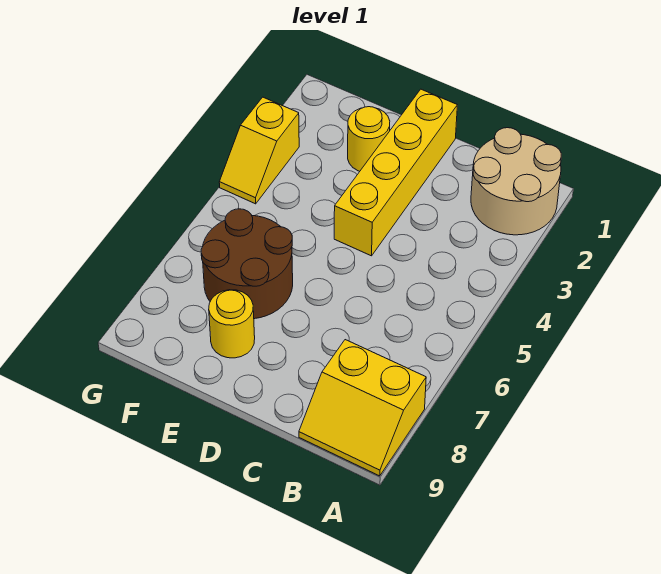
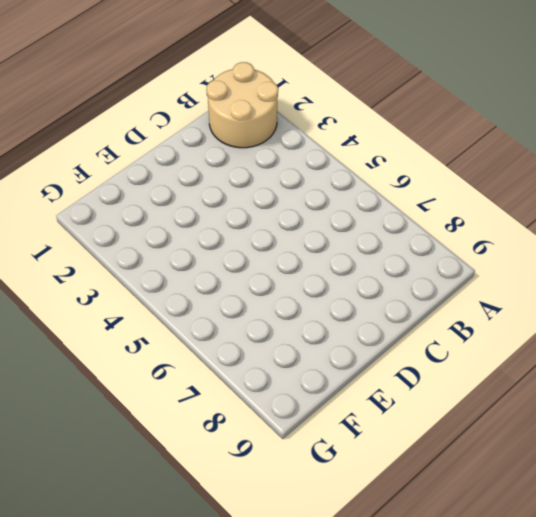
none -> yellow slope A8:B9 level 1 top 8
none -> yellow brick D1:D4 level 1

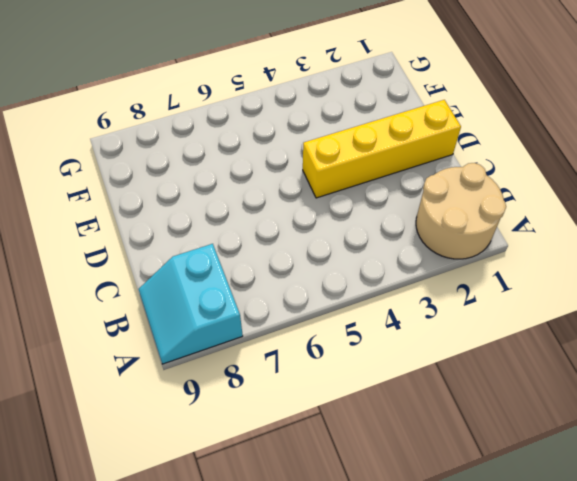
cyan slope A8:B9 level 1 top 8 -> yellow slope A8:B9 level 1 top 8
none -> yellow round brick E2 level 1
none -> brown round brick E6:F7 level 1

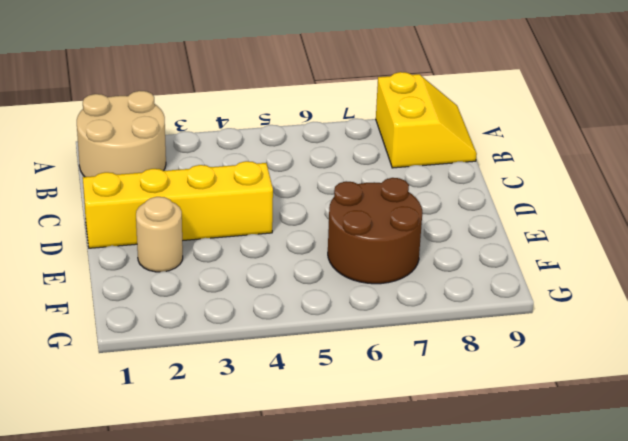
tan round brick E2 level 1 -> yellow round brick E2 level 1
none -> yellow round brick E8 level 1
none -> yellow slope G3:G4 level 1 top 3

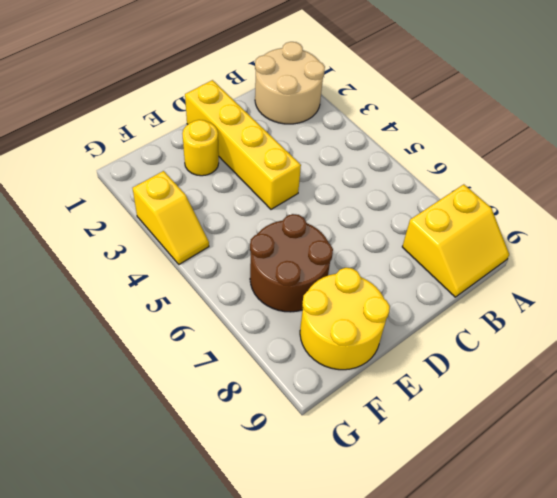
yellow round brick E8:F9 level 1 -> yellow round brick E8 level 1

